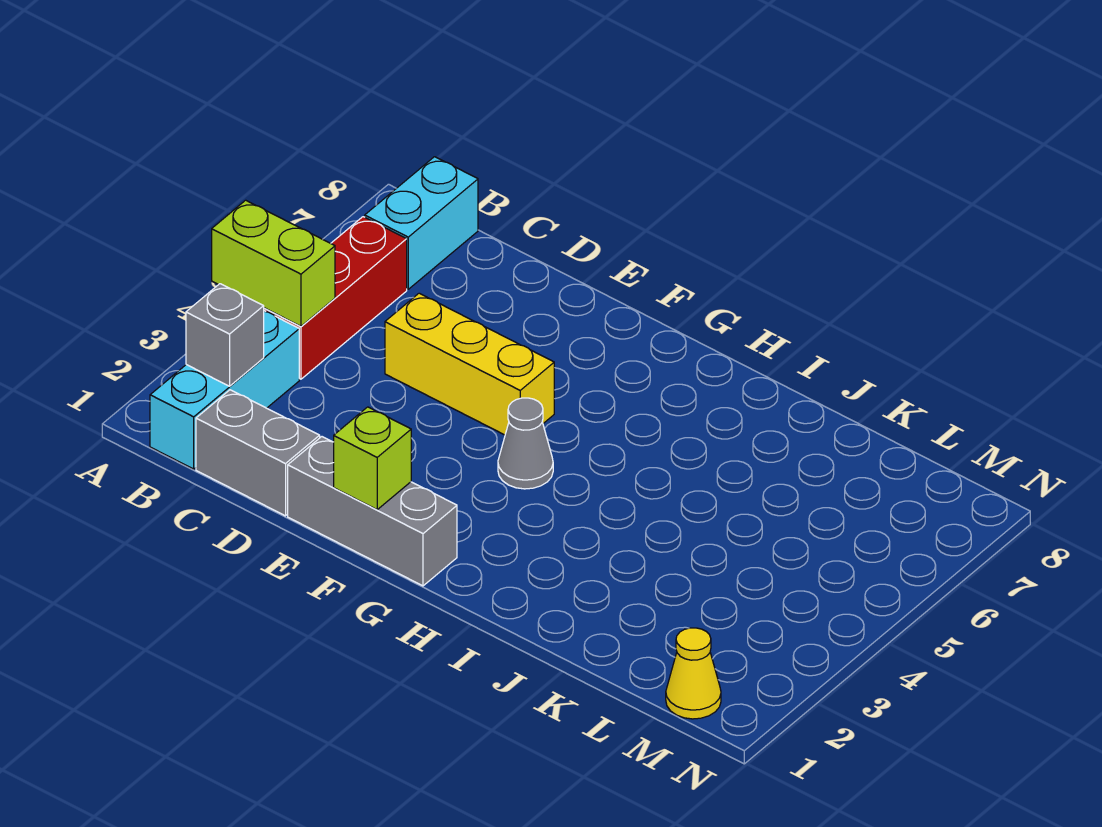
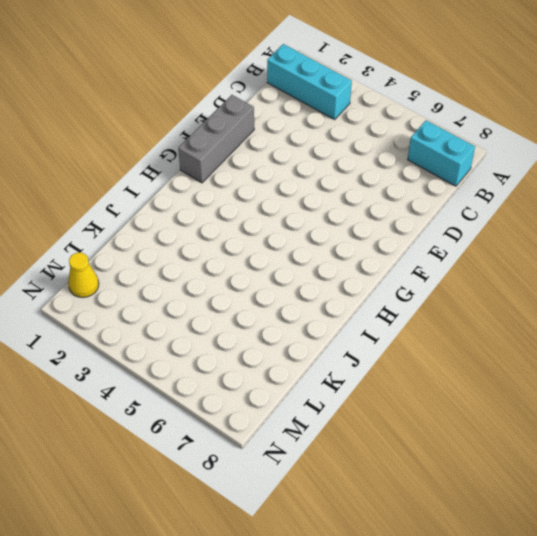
none -> red brick B4:B6 level 1
none -> grey brick C1:D1 level 1

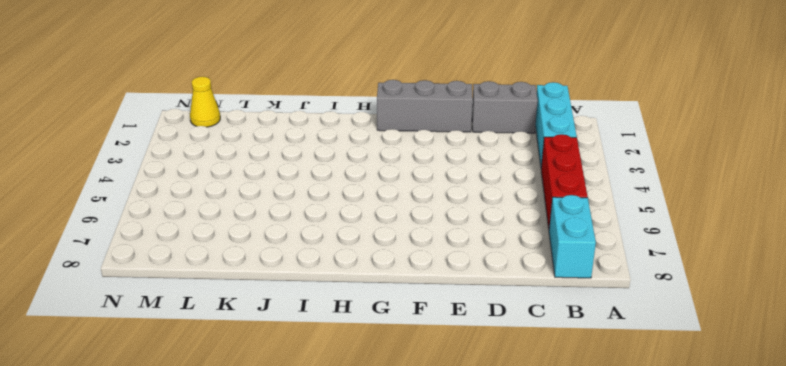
none -> yellow brick D5:F5 level 1
none -> grey cone G4 level 1

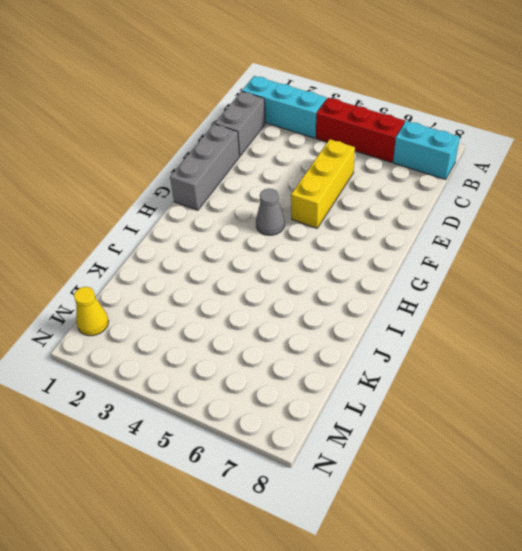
none -> lime brick A4:B4 level 2
none -> grey brick B2 level 2

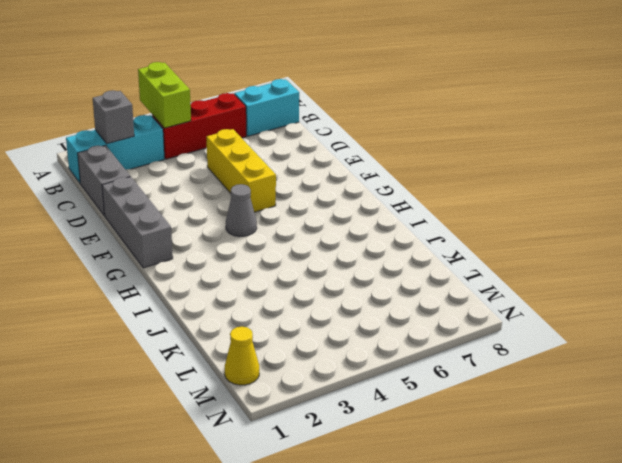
none -> lime brick F1 level 2

